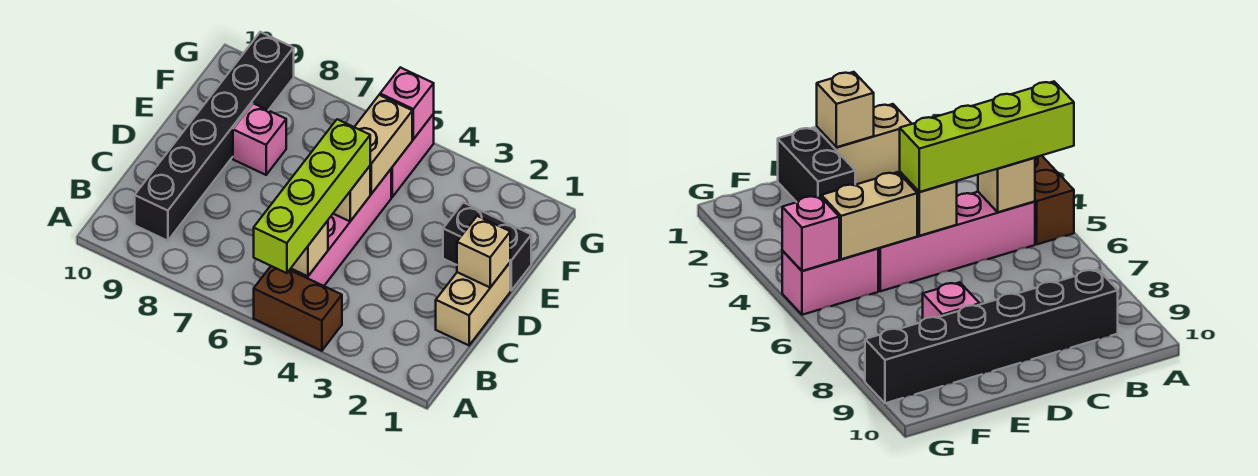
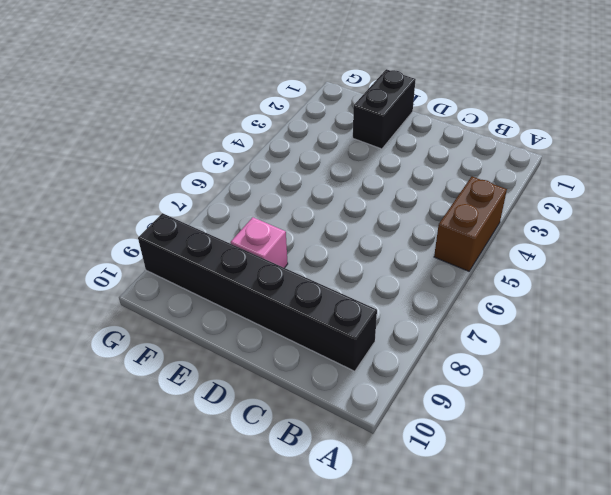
none -> pink brick B5:E5 level 1
none -> tan brick C1:D1 level 1
none -> pink brick F5:G5 level 1

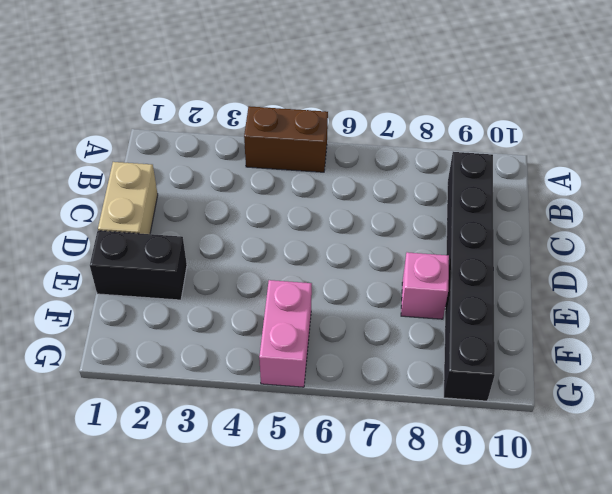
none -> pink brick B5:E5 level 1
none -> tan brick B5 level 2
none -> tan brick D1 level 2

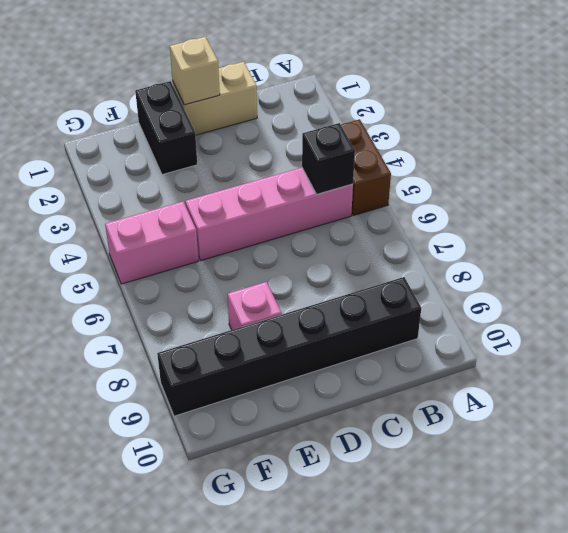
black brick B5 level 2 -> tan brick B5 level 2
none -> tan brick D5 level 2
none -> tan brick E5:F5 level 2
none -> pink brick G5 level 2

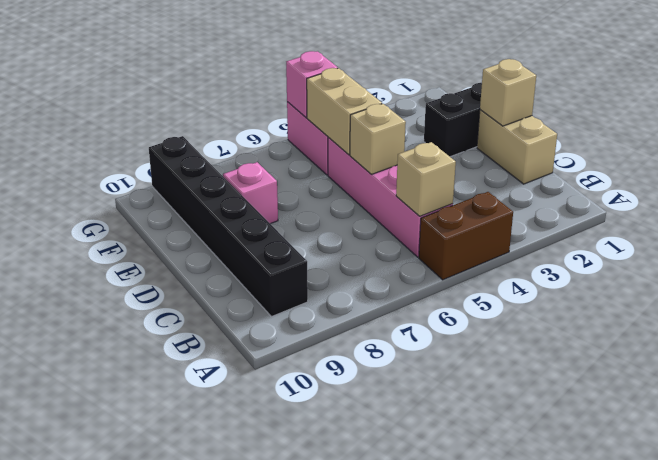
none -> lime brick A5:D5 level 3

